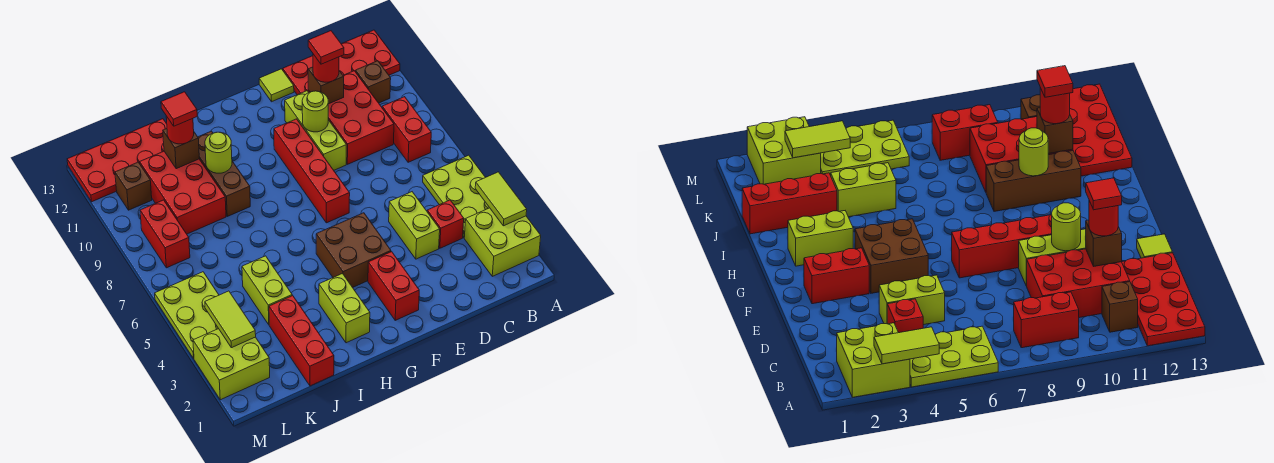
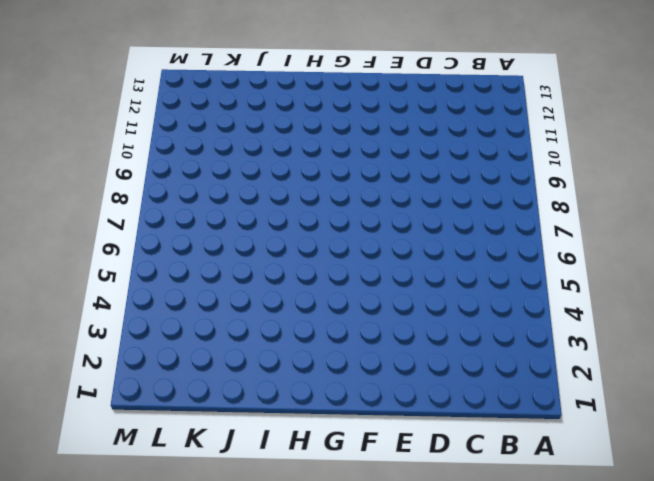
none -> lime brick A2:B3 level 1
none -> lime plate A4:B6 level 1
none -> red plate A12:D13 level 1
none -> red brick B8:B9 level 1

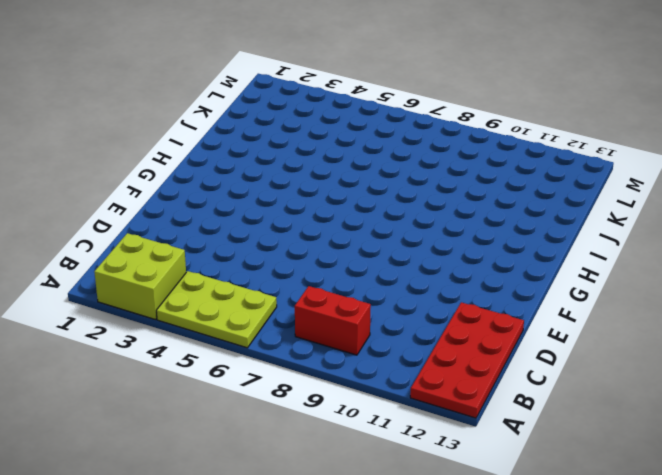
none -> brown brick B11 level 1
none -> red brick C4 level 1
none -> red brick C9:D11 level 1
none -> lime brick D4:D5 level 1

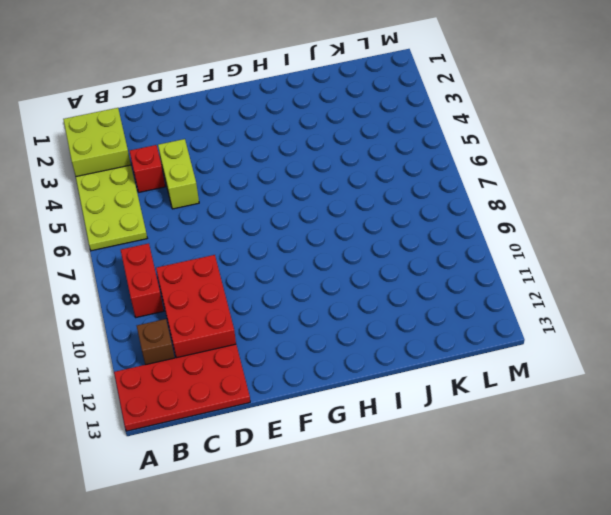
none -> lime brick E9:E11 level 1
none -> lime tile E13 level 1
none -> red brick F2:F3 level 1
none -> brown brick F4:G5 level 1

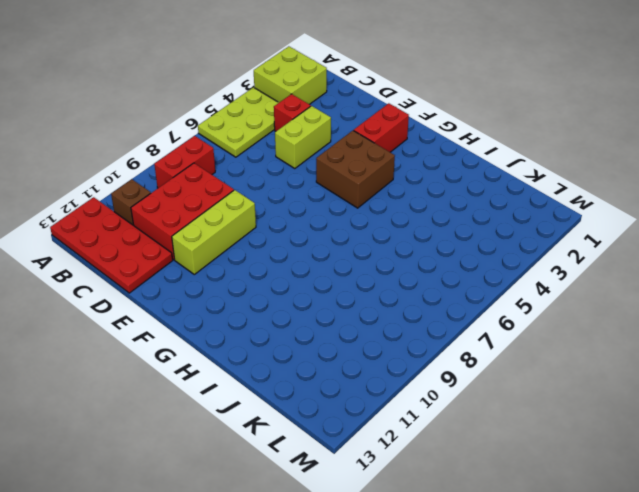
none -> lime tile E13 level 1
none -> red brick F7:F10 level 1
none -> lime brick H2:H3 level 1
none -> brown brick I9:I11 level 1

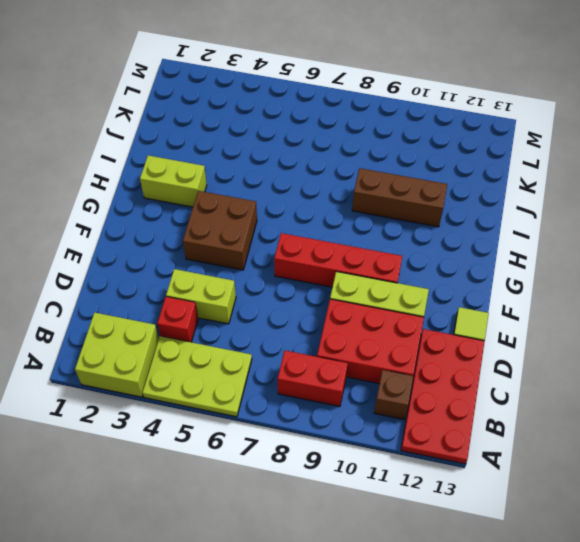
none -> red brick F2:F3 level 1
none -> red brick J1:J3 level 1
none -> lime brick J4:J5 level 1
none -> red brick J9:K11 level 1

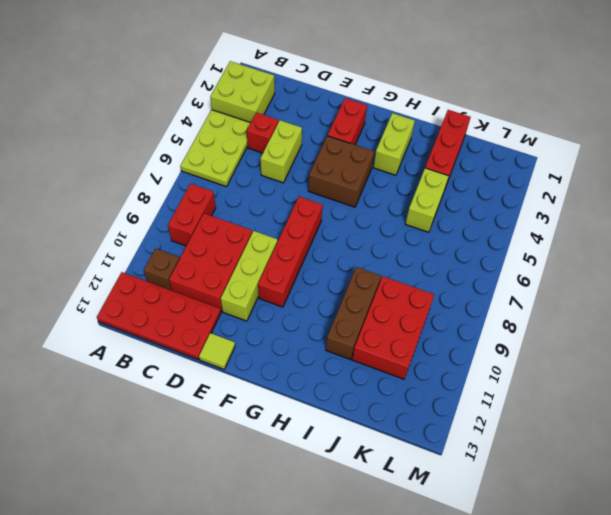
none -> red plate J12:M13 level 1
none -> lime brick L2:M3 level 1
none -> lime plate L4:M6 level 1
none -> red brick L8:L9 level 1

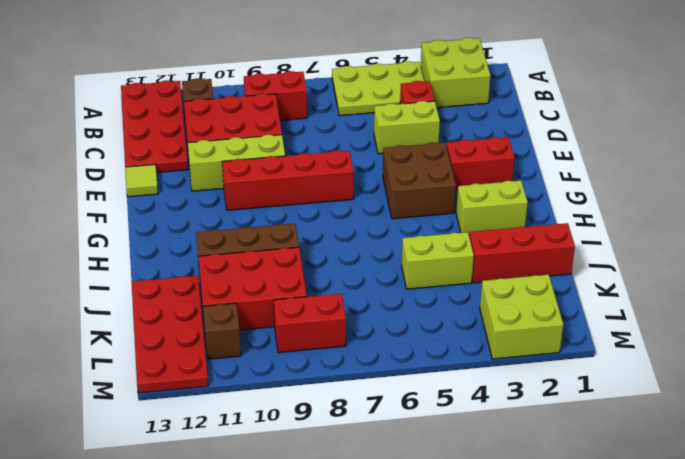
none -> lime plate L4:M6 level 1
none -> lime tile A3:A4 level 2
none -> brown brick D11 level 2
none -> lime round brick E10 level 2

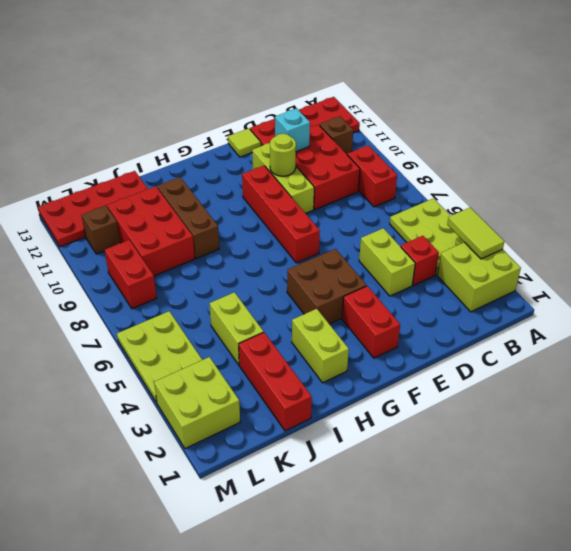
cyan brick D11 level 2 -> brown brick D11 level 2
none -> lime round brick I10 level 2
none -> brown brick J11 level 2
none -> lime tile L3:L4 level 2
none -> red round brick D11 level 3

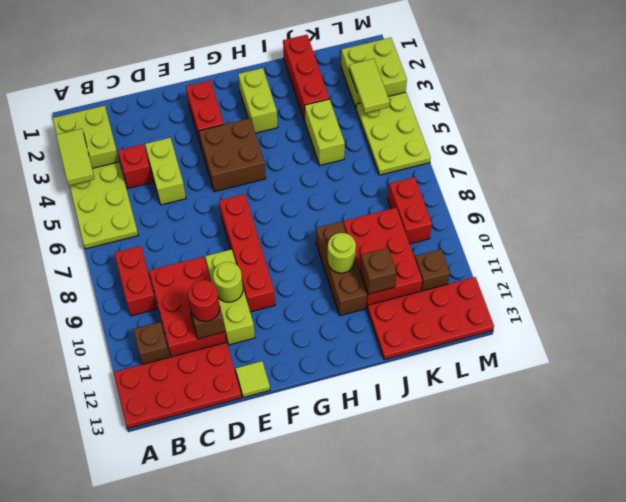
none -> red round brick J11 level 3
none -> red tile D11 level 4
none -> red tile J11 level 4

